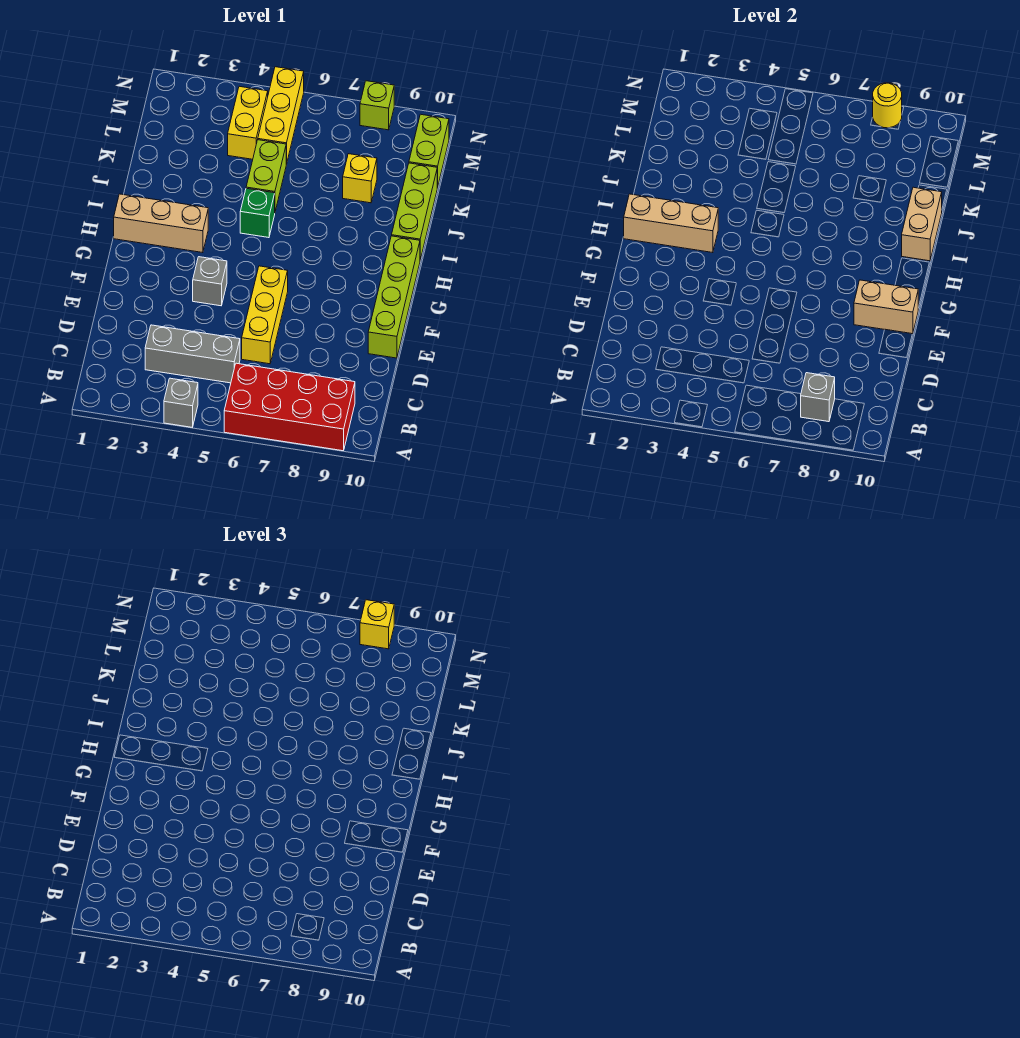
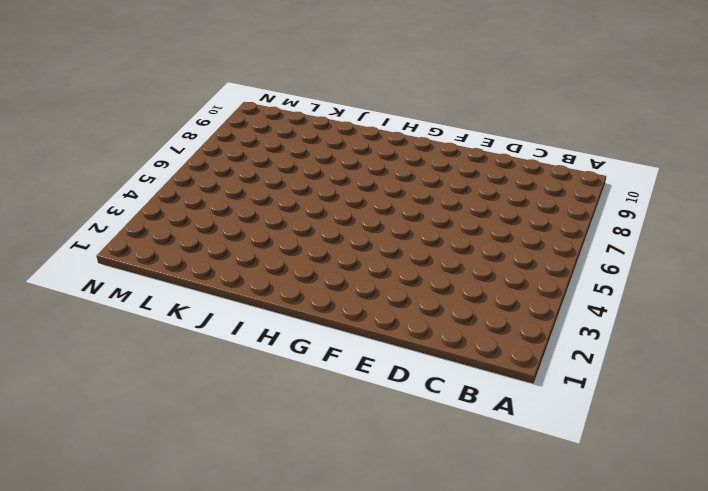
none -> grey brick A4 level 1
none -> red brick A6:B9 level 1
none -> grey brick C3:C5 level 1

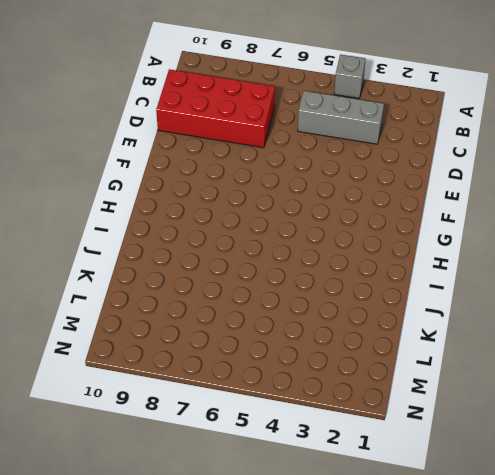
red brick C7:D10 level 1 -> red brick A6:B9 level 1
none -> yellow brick D6:F6 level 1
none -> lime brick E10:H10 level 1
none -> grey brick F4 level 1

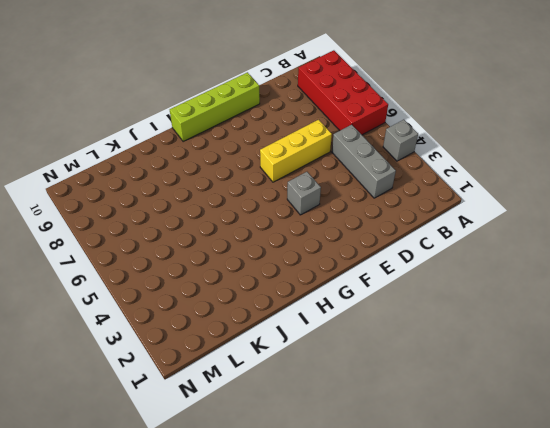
none -> tan brick H1:H3 level 1
none -> green brick I5 level 1
none -> lime brick I10:K10 level 1

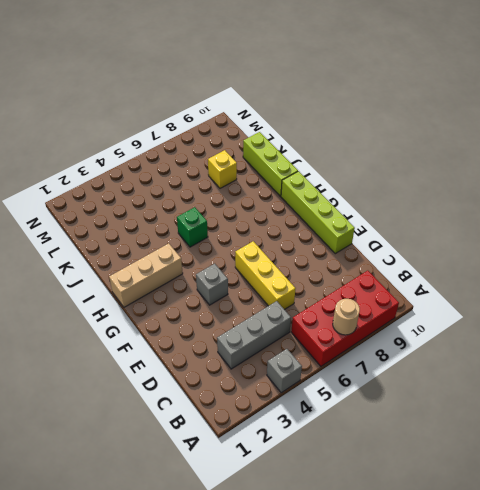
tan round brick A7 level 2 -> none
none -> lime brick J5:K5 level 1
none -> yellow brick L4:M4 level 1
none -> yellow brick L5:N5 level 1

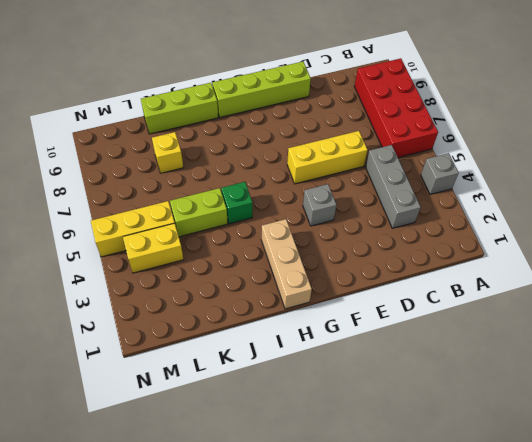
none -> lime brick L10:M10 level 1
none -> lime brick N8 level 1
none -> grey brick B8 level 2

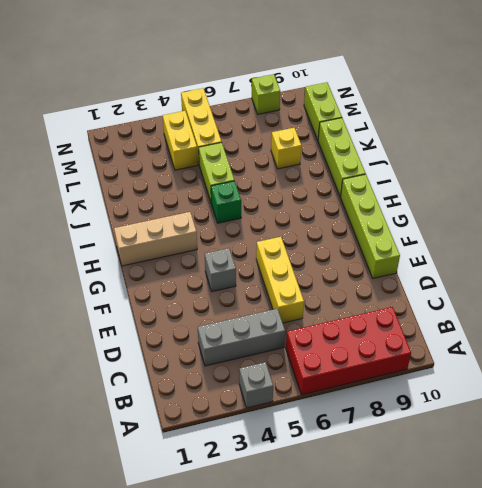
none -> grey brick B8 level 2
none -> tan brick F9:F10 level 2
none -> tan brick H1:H3 level 2

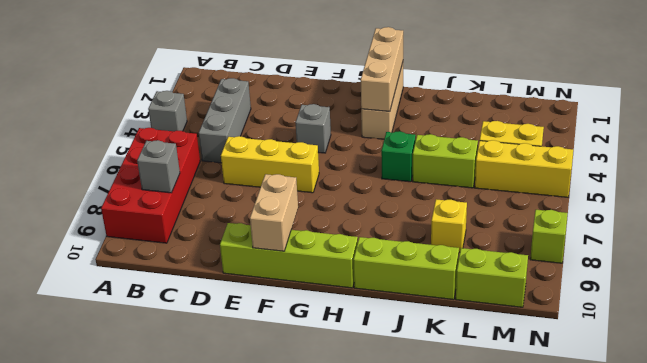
none -> tan brick I10:J10 level 2
none -> yellow round brick N8 level 2
none -> yellow brick N8 level 3

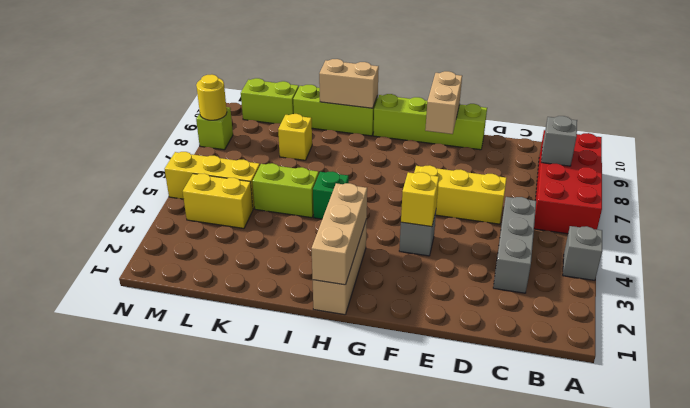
yellow brick F4 level 2 -> yellow brick N8 level 3

